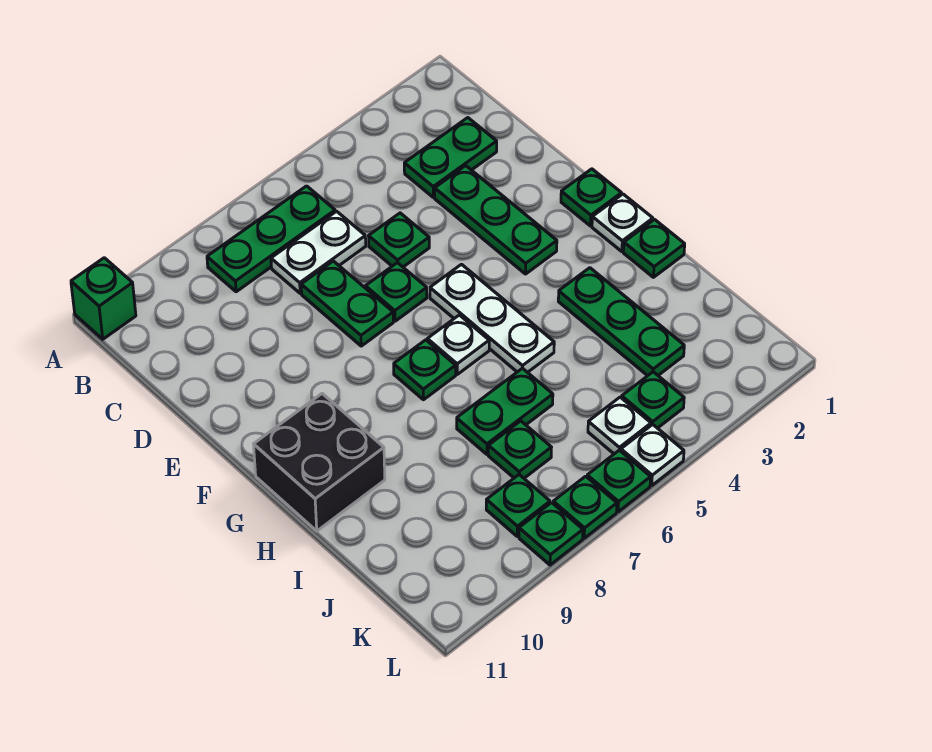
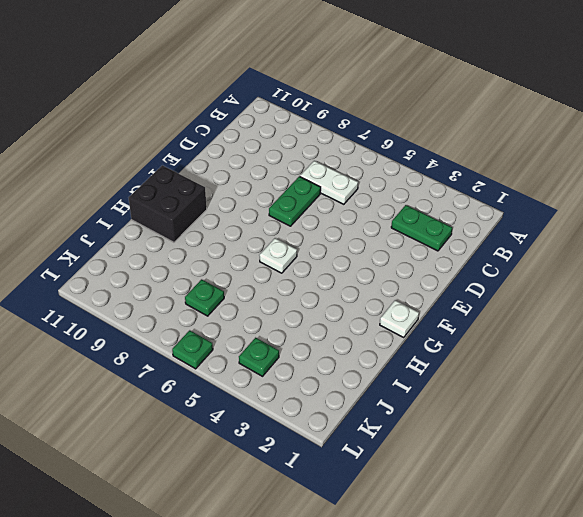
none -> green brick A11 level 1
none -> green plate B6:B8 level 1
none -> green plate D3:F3 level 1

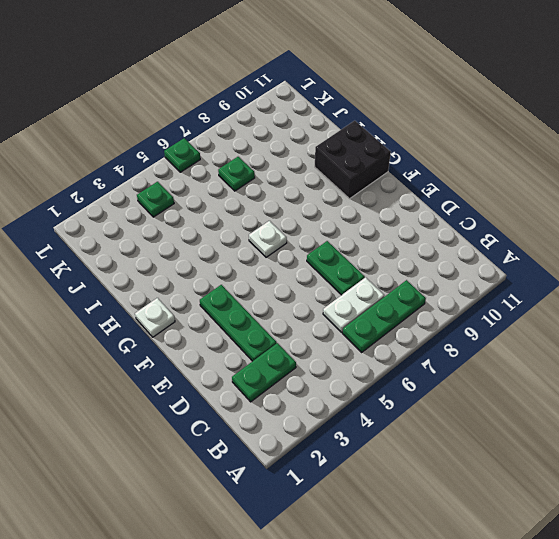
none -> green brick A11 level 1
none -> green plate D5 level 1
none -> green plate E6 level 1

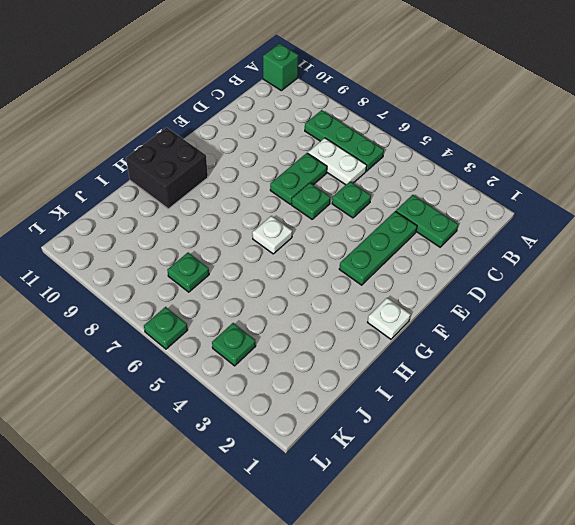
none -> green plate F1 level 1
none -> white plate F5:H5 level 1
none -> green plate G7 level 1

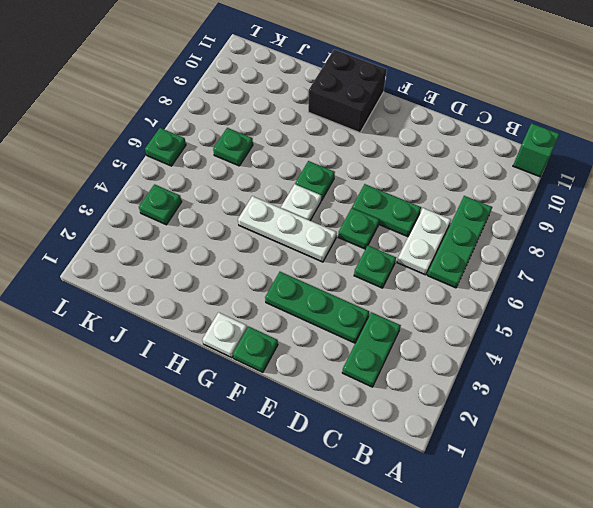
none -> green plate H1 level 1
none -> green plate H3:J3 level 1
none -> green plate I6:I7 level 1

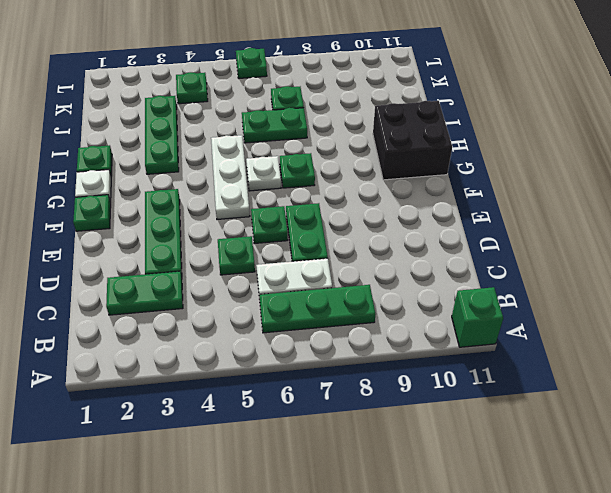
none -> white plate K5 level 1
none -> green plate K8 level 1
none -> white plate L5 level 1

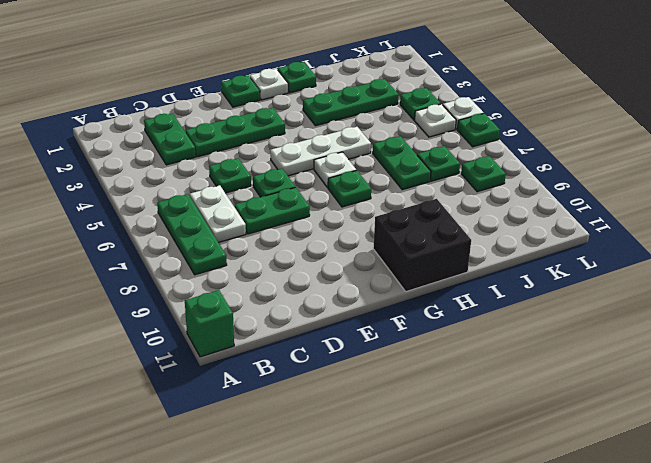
none -> green plate L7 level 1
none -> green plate L8 level 1

